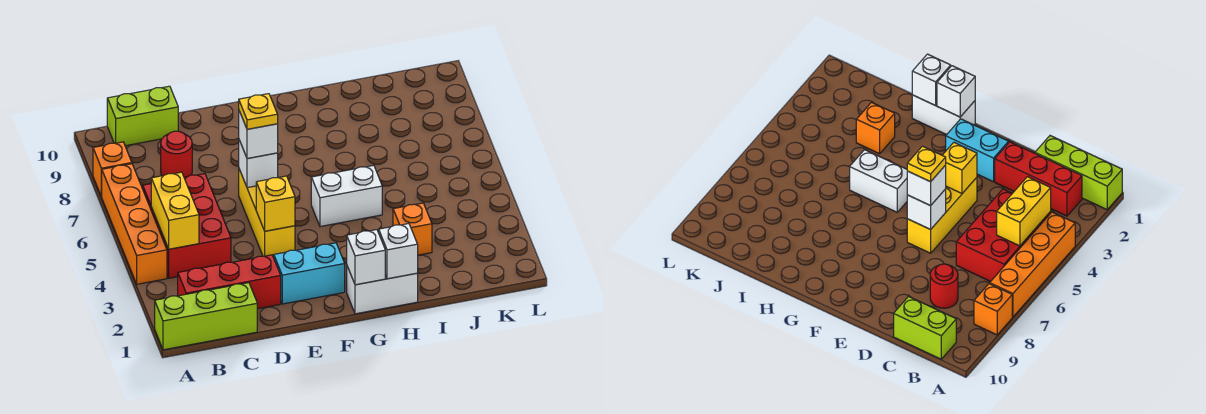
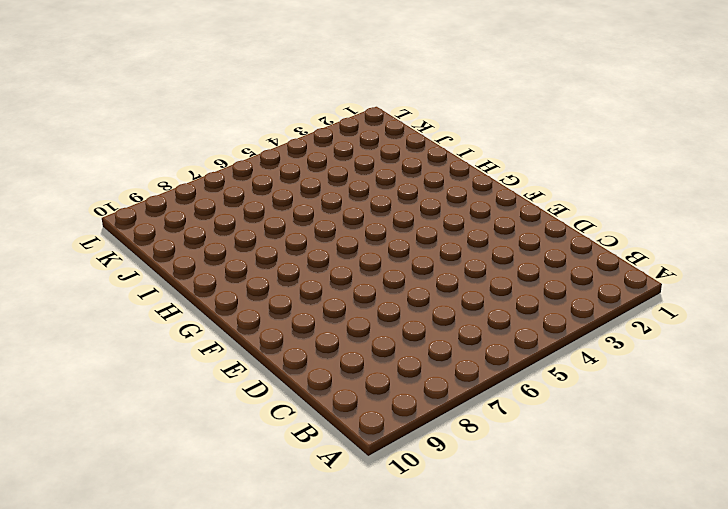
none -> lime brick A1:C1 level 1
none -> orange brick A4:A7 level 1
none -> orange brick A8 level 1

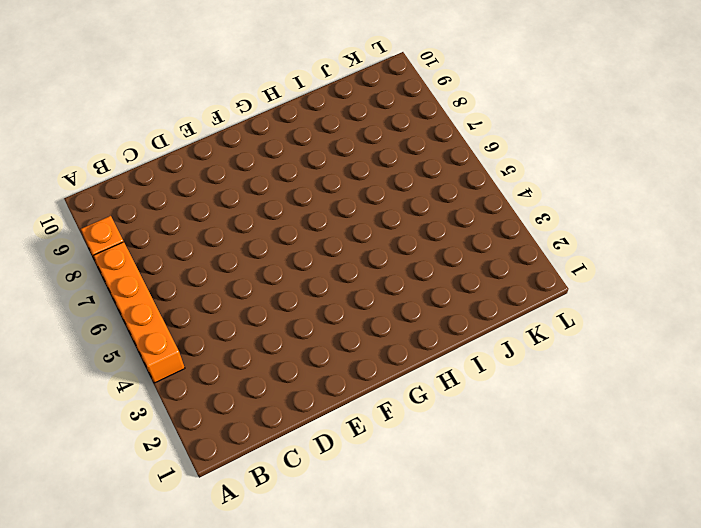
none -> lime brick A1:C1 level 1
none -> red brick B2:D2 level 1
none -> red brick B4:C6 level 1

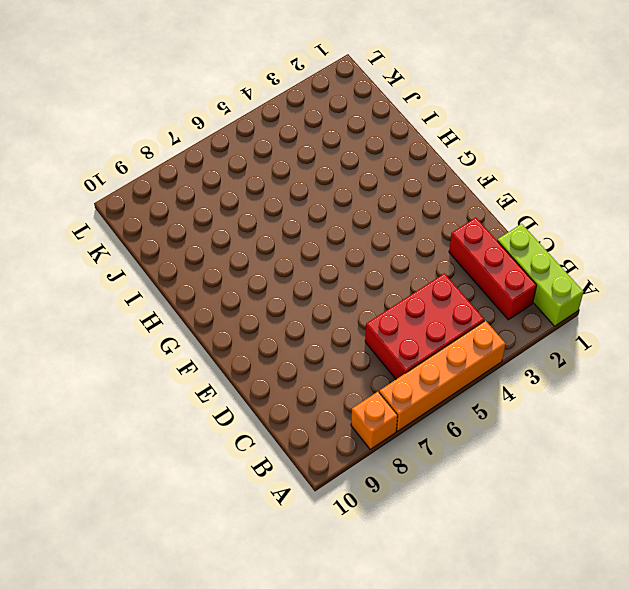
none -> lime brick B10:C10 level 1
none -> red round brick C8 level 1
none -> cyan brick E2:F2 level 1

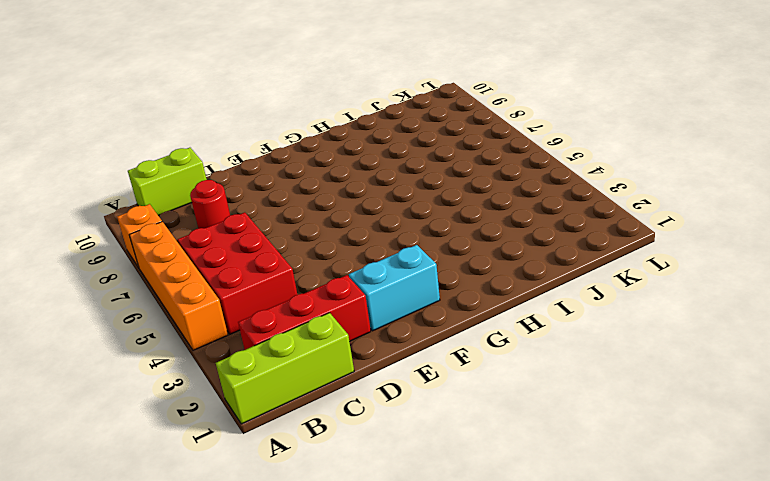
none -> yellow brick E4:E6 level 1
none -> white brick G1:H1 level 1
none -> white brick G5:H5 level 1

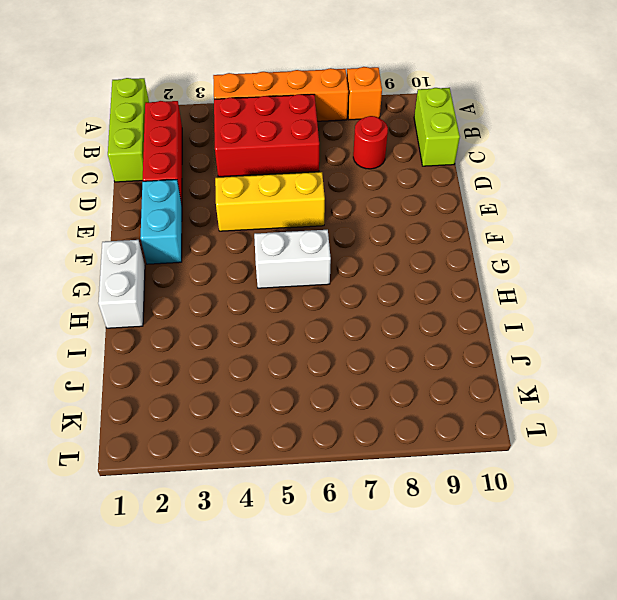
white brick G5:G6 level 1 -> white brick G5:H5 level 1
none -> orange brick I3 level 1
none -> yellow brick B4:B5 level 2
none -> yellow brick E4 level 2

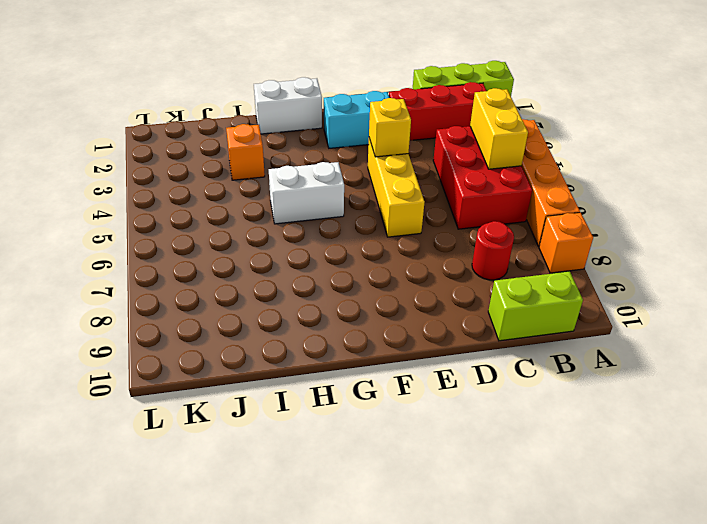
none -> white brick E6 level 2
none -> white brick G1 level 2
none -> white brick H1 level 2

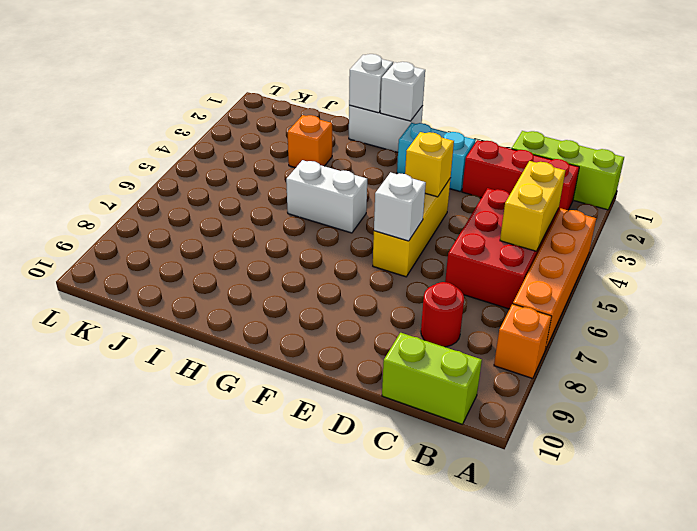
none -> white brick E6 level 3
none -> yellow plate E6 level 4

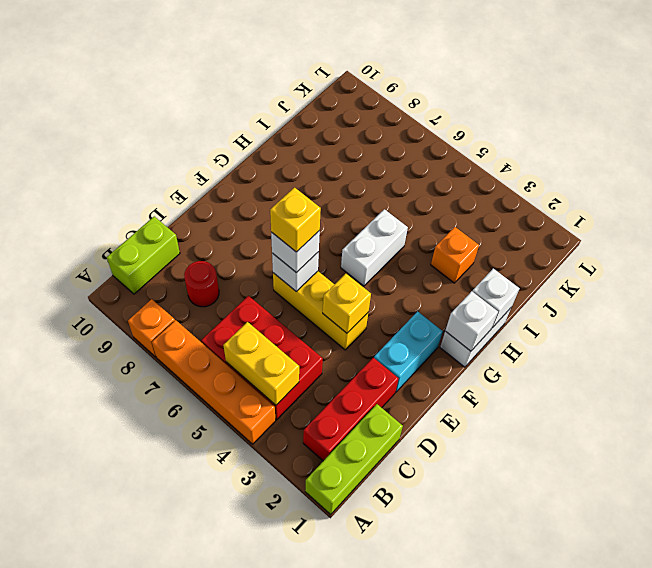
yellow brick E6 level 4 -> yellow plate E6 level 4

